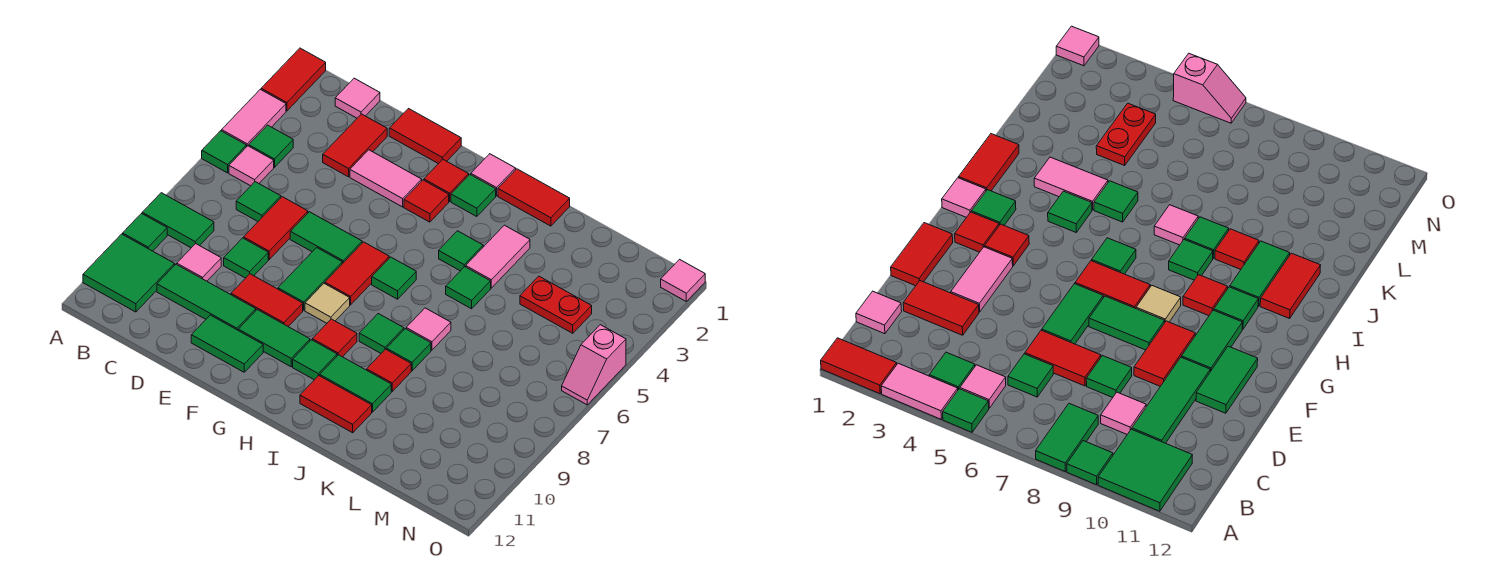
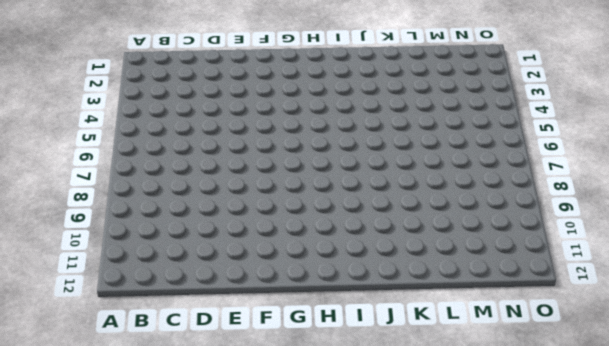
none -> red tile A1:A2 level 1
none -> pink tile A3:A4 level 1
none -> green tile A5 level 1
none -> green tile A8:B8 level 1

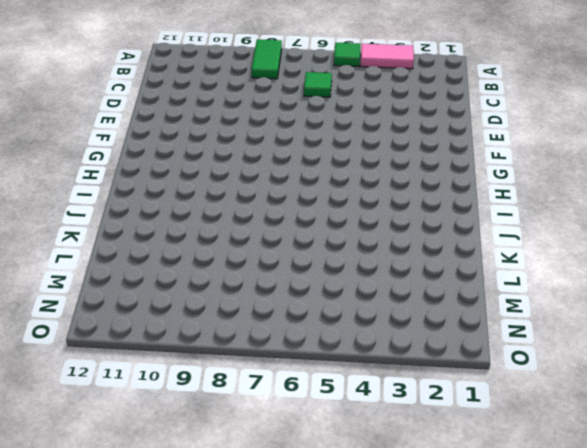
none -> red tile A1:A2 level 1
none -> green tile A9 level 1
none -> green tile A10:B11 level 1
none -> green tile B4 level 1

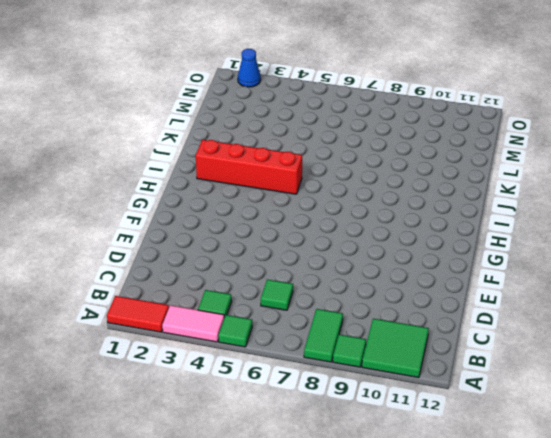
red brick I2:I5 level 1 -> green tile I4 level 1
blue cone O2 level 1 -> none
none -> pink tile B5 level 1
none -> pink tile C1 level 1
none -> pink tile C9 level 1
none -> green tile C10:E10 level 1

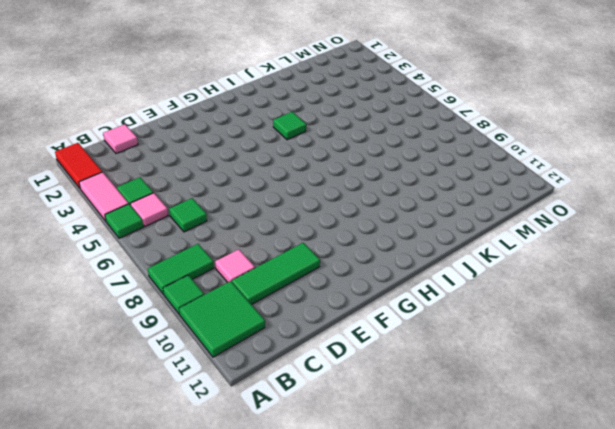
none -> red tile D2:D3 level 1
none -> red tile D6:D7 level 1
none -> green tile D8 level 1
none -> red tile E1:F1 level 1

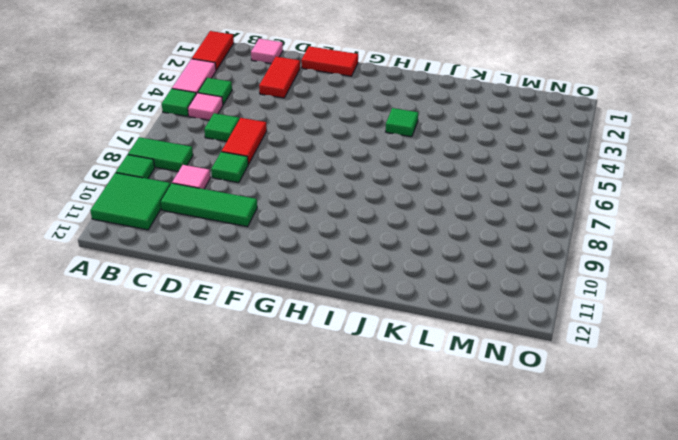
none -> pink tile E3:F3 level 1
none -> green tile E6:F6 level 1
none -> red tile E9:F9 level 1
none -> green tile E11:F11 level 1

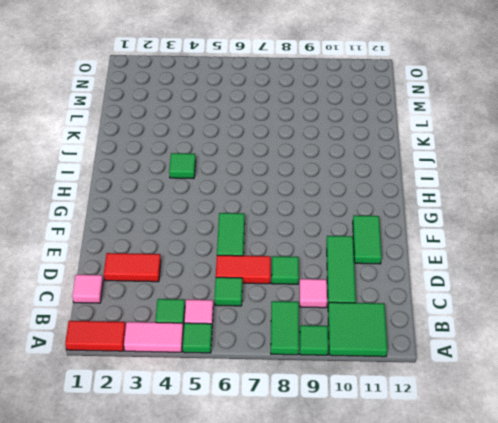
none -> red tile E1:F1 level 1
none -> pink tile E3:F3 level 1
none -> red tile E9:F9 level 1
none -> green tile F7:F8 level 1

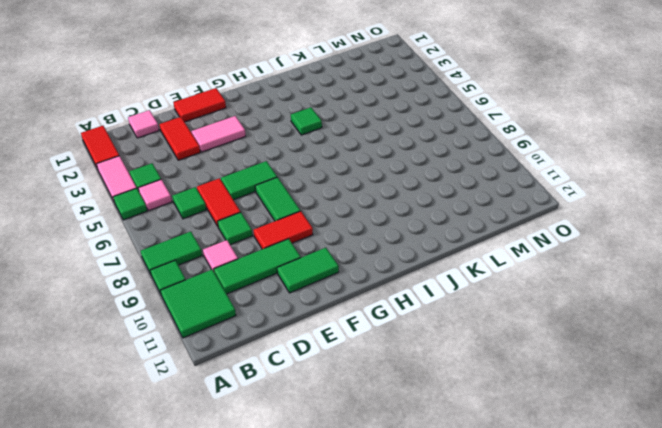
none -> green tile F10:G10 level 1
none -> red tile G2 level 1
none -> red tile G3 level 1
none -> red tile G6:G7 level 1

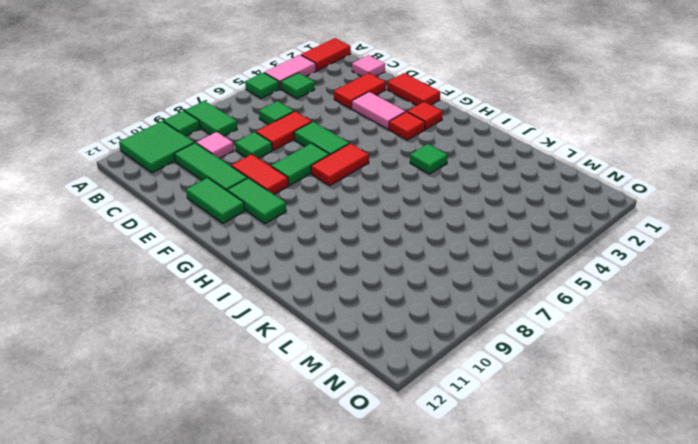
none -> pink tile B5 level 1
none -> tan tile G8 level 1
none -> pink tile H1 level 1
none -> green tile H2 level 1

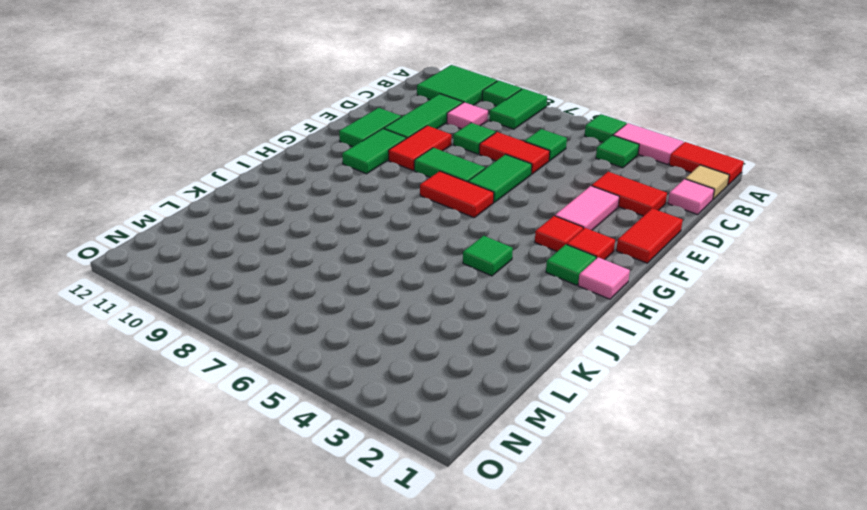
tan tile B1 level 1 -> tan tile G8 level 1
none -> pink tile B5 level 1
none -> green tile H6 level 1
none -> red tile H9 level 1
none -> green tile H10 level 1

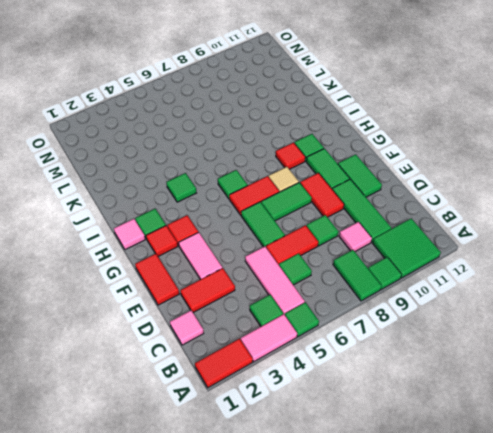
pink tile B5:D5 level 1 -> pink tile B5 level 1
none -> red tile I1:J1 level 1
none -> green tile I8 level 1
none -> green tile I10:J10 level 1
none -> red tile I11:J11 level 1

